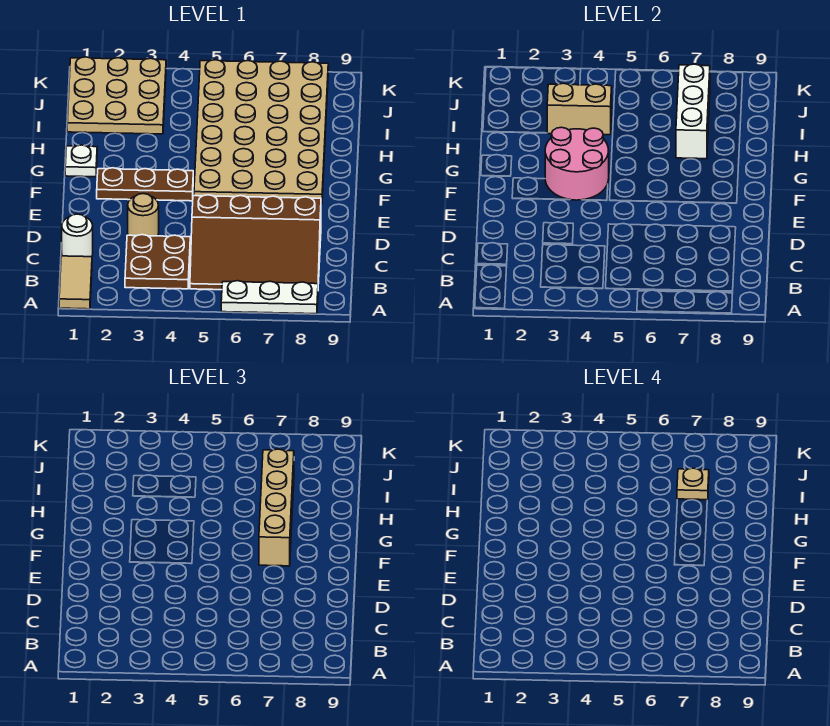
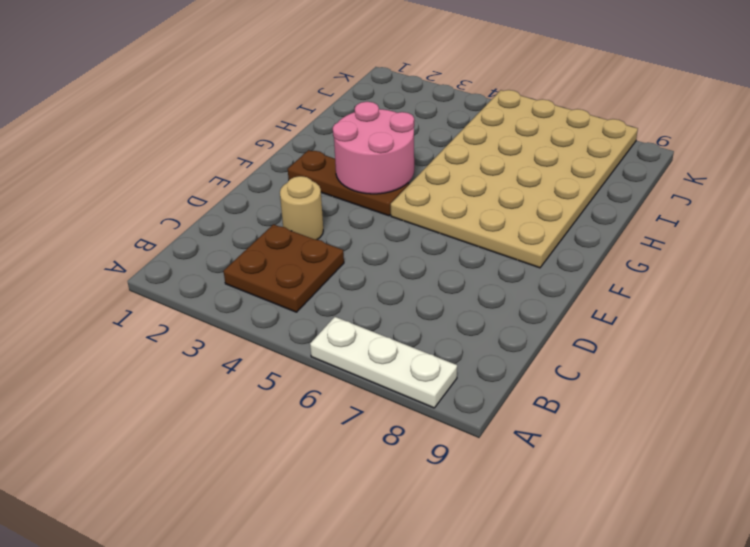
none -> tan tile A1:B1 level 1
none -> brown slope B5:D8 level 1 top D
none -> white round brick C1 level 1

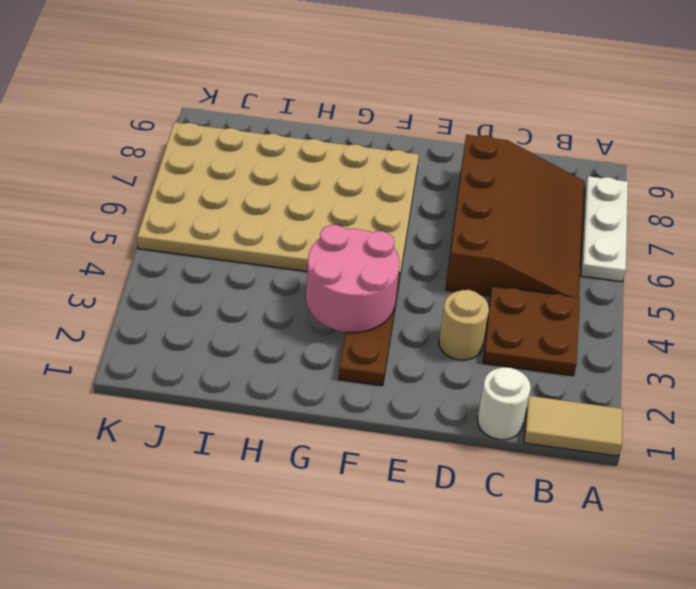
none -> white plate G1 level 1
none -> tan plate I1:K3 level 1
none -> white brick H7:J7 level 2

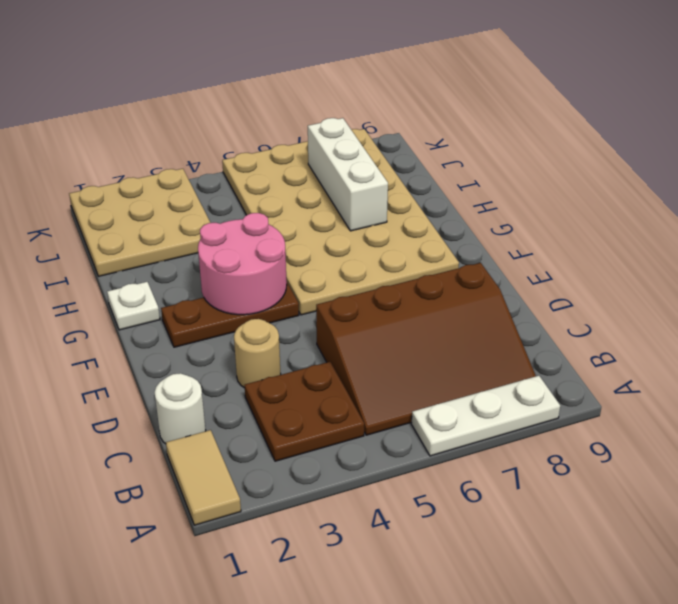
none -> tan brick I3:I4 level 2
none -> tan brick F7:I7 level 3
none -> tan plate I7 level 4

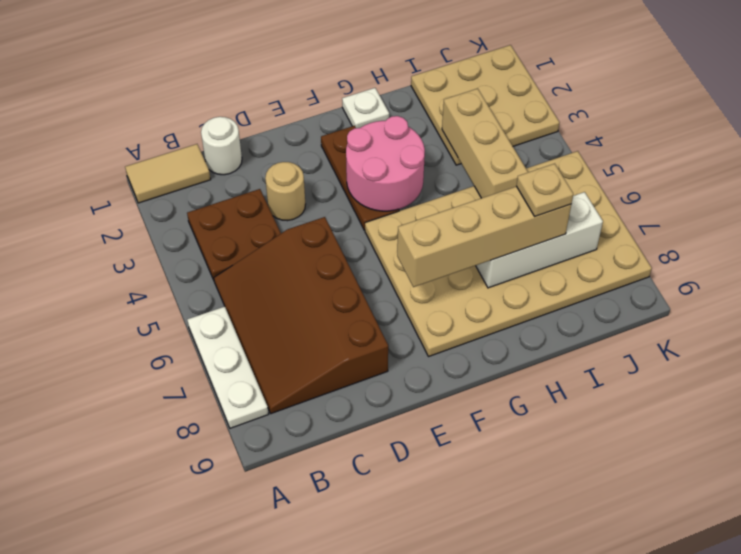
tan brick I3:I5 level 2 -> tan brick I3:I4 level 2

